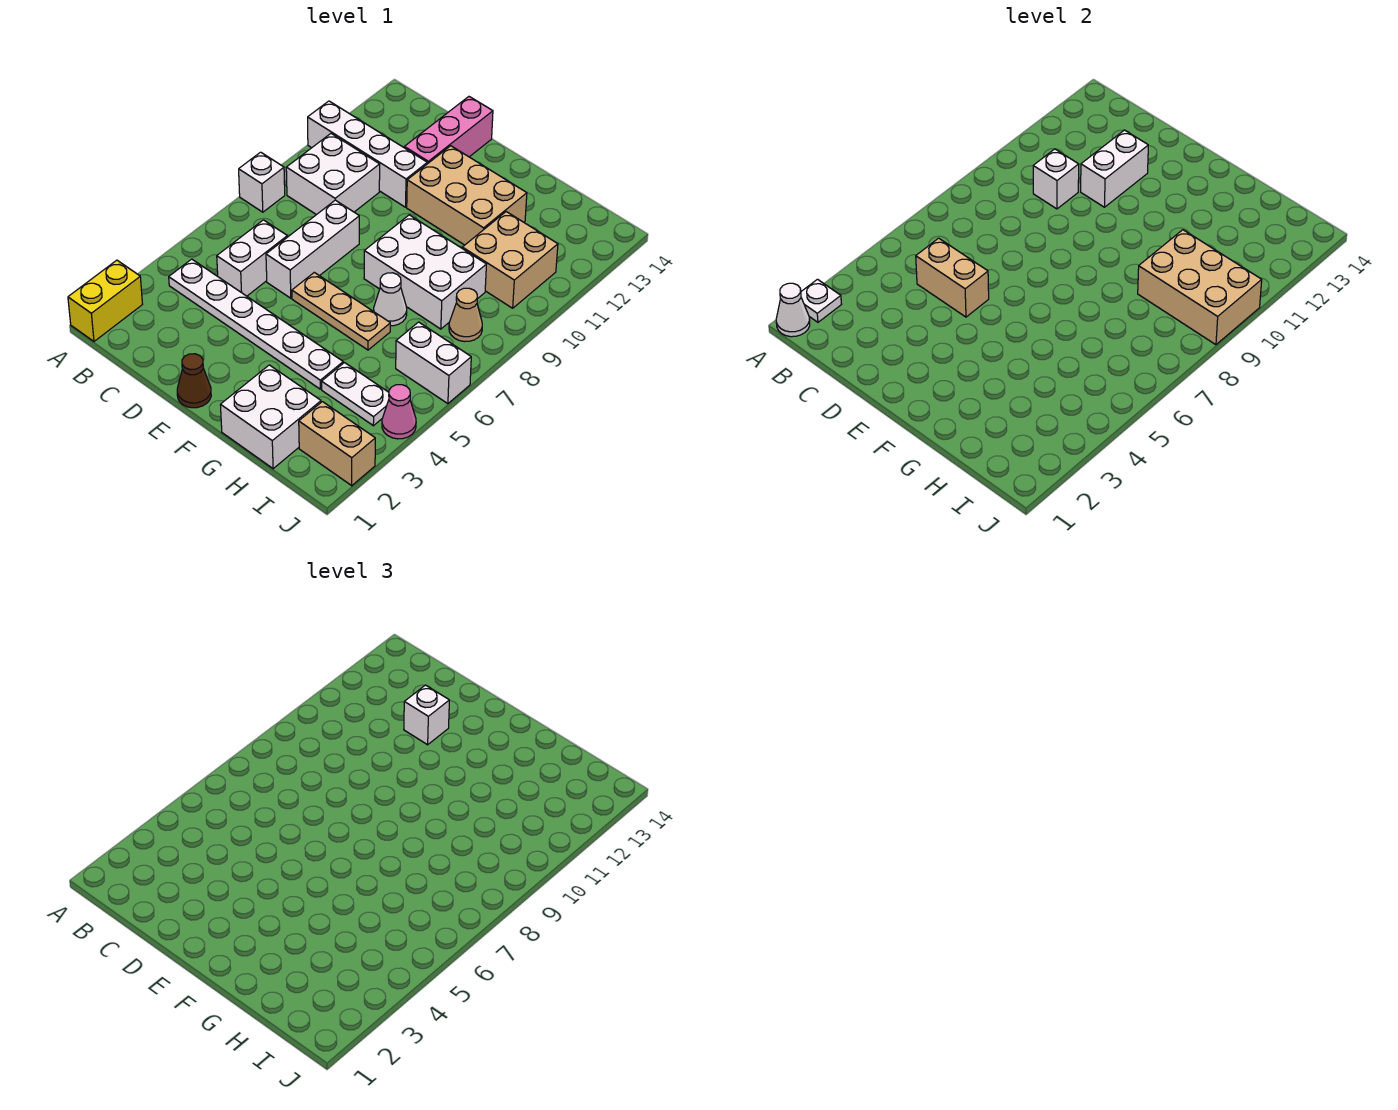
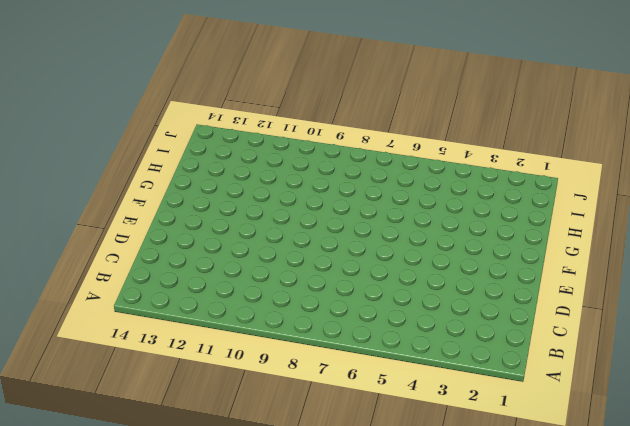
none -> yellow brick A1:A2 level 1
none -> white brick A8 level 1
none -> white brick A11:D11 level 1

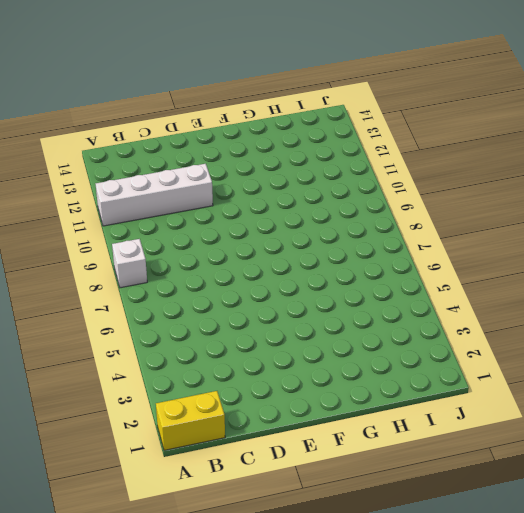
yellow brick A1:B1 level 1 -> yellow brick A1:A2 level 1
none -> white plate B4:G4 level 1
none -> white brick B9:C10 level 1
none -> white brick C5:C6 level 1

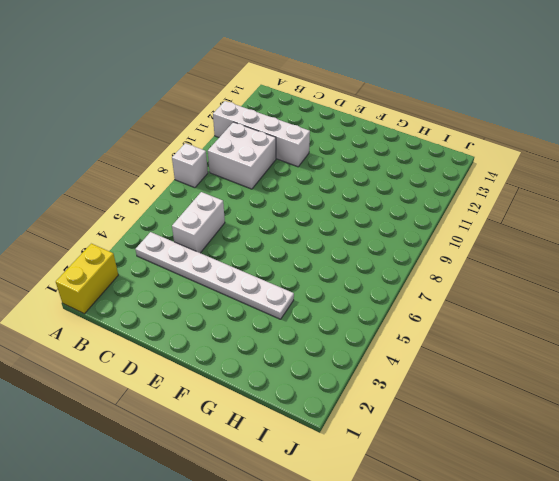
none -> white brick D6:D8 level 1
none -> pink brick D12:D14 level 1
none -> brown cone E1 level 1

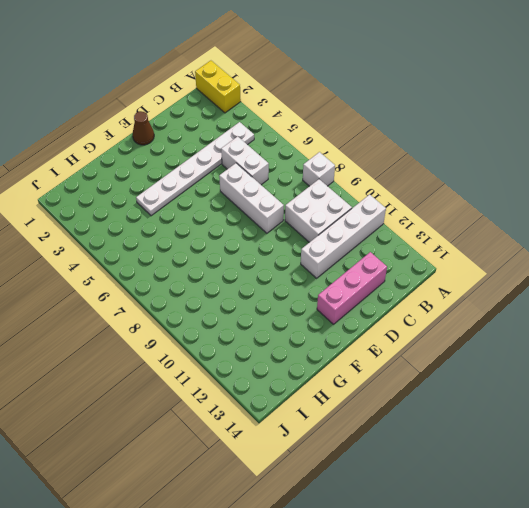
pink brick C13:E13 level 1 -> pink brick D12:D14 level 1
none -> tan plate E6:G6 level 1
none -> tan brick E11:G12 level 1
none -> white brick F8:H9 level 1

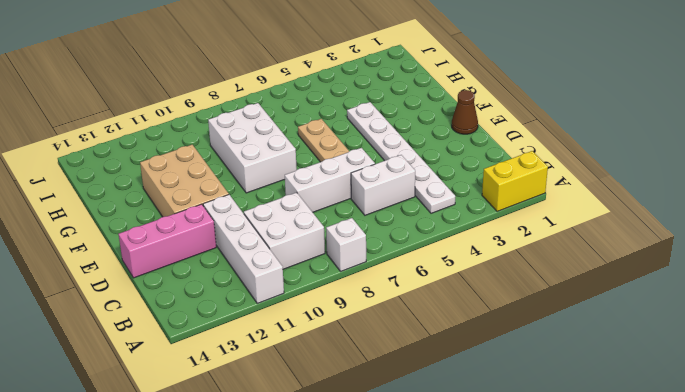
none -> white brick G1:H2 level 1
none -> white cone G7 level 1
none -> white plate H4:I4 level 1

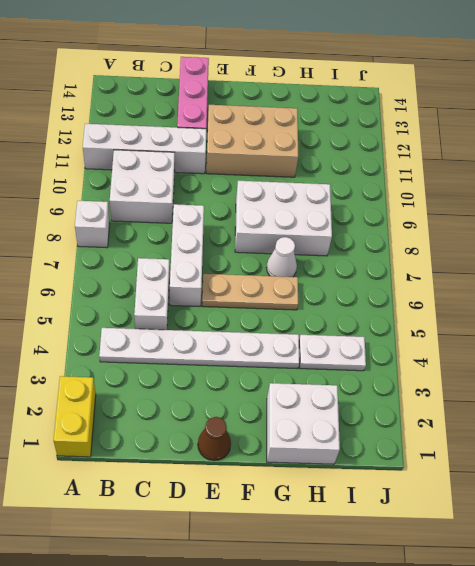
none -> tan brick H10:I11 level 1
none -> tan brick I2:J2 level 1
none -> white brick I6:J6 level 1

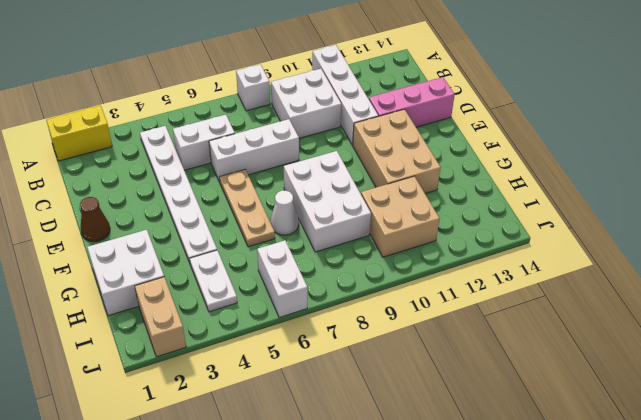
none -> tan cone I8 level 1
none -> pink cone J4 level 1
none -> white cone A1 level 2

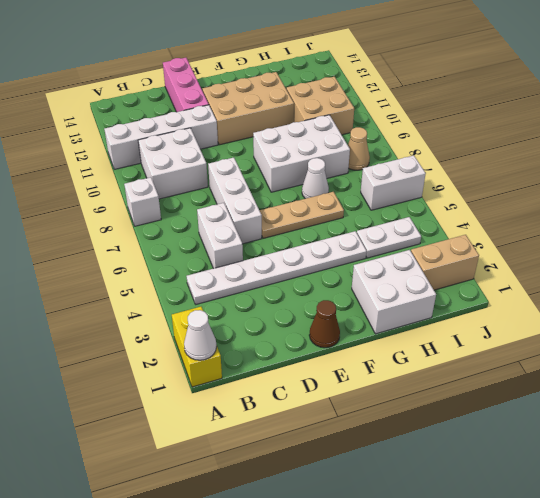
none -> pink cone J4 level 1
none -> white plate A2 level 2
none -> tan brick C5:D5 level 2

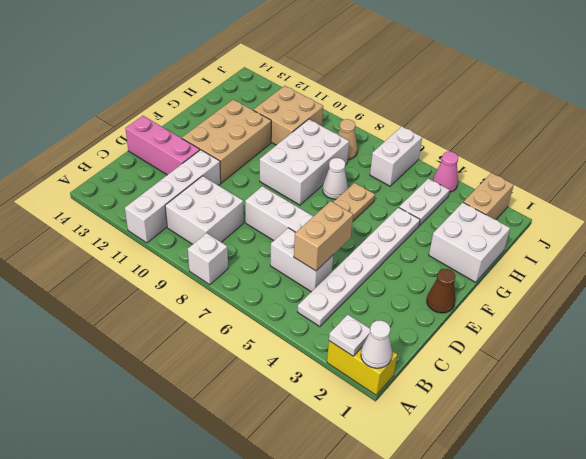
none -> white brick C10 level 2
none -> white brick D11:D12 level 2
none -> tan brick H9:J10 level 2

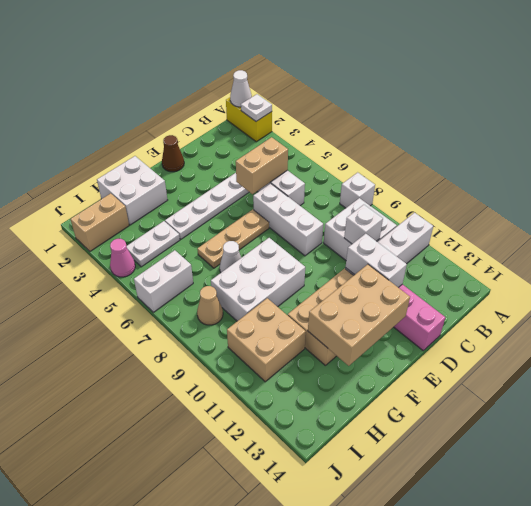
tan brick E12:G13 level 2 -> tan brick H9:J10 level 2
none -> white brick D12 level 3

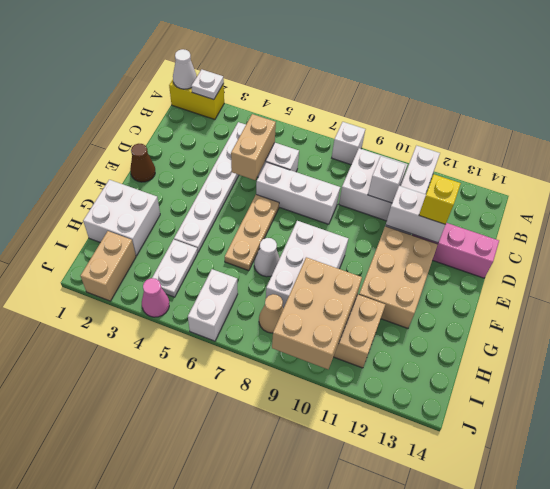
yellow brick D12 level 3 -> white brick D12 level 3

